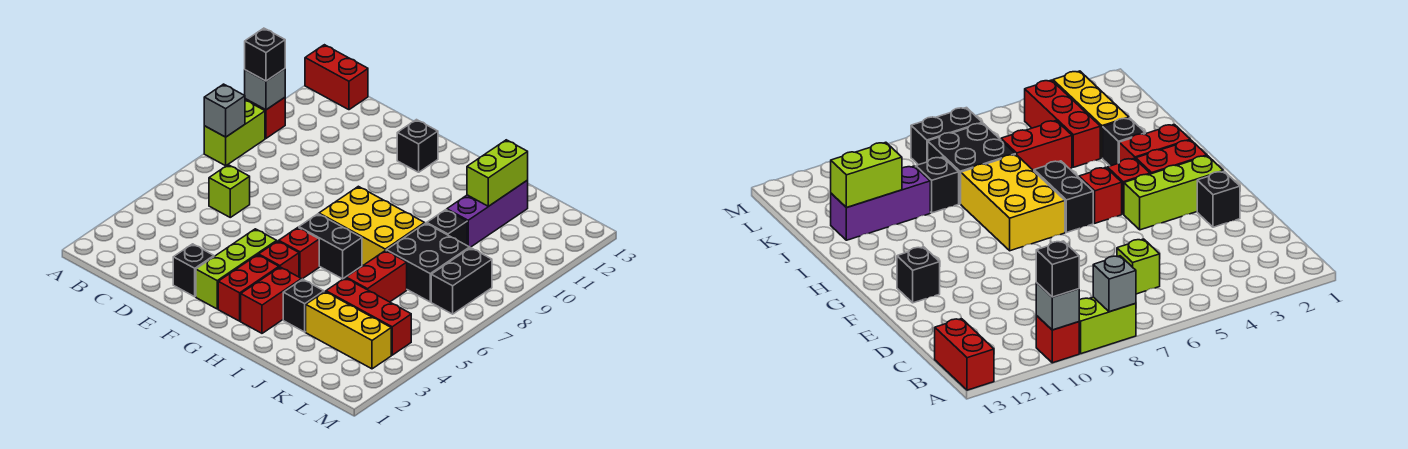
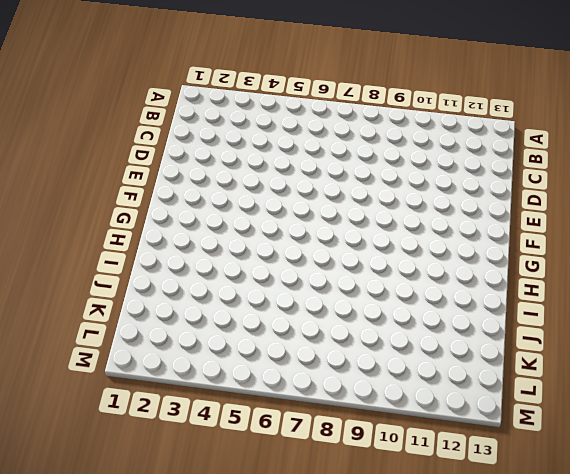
none -> lime brick A8:A9 level 1
none -> red brick A10 level 1
none -> red brick A13:B13 level 1

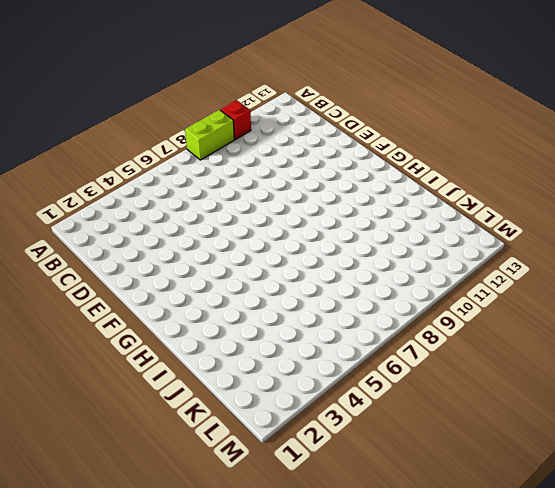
none -> red brick A13:B13 level 1
none -> lime brick C6 level 1
none -> black brick E2 level 1

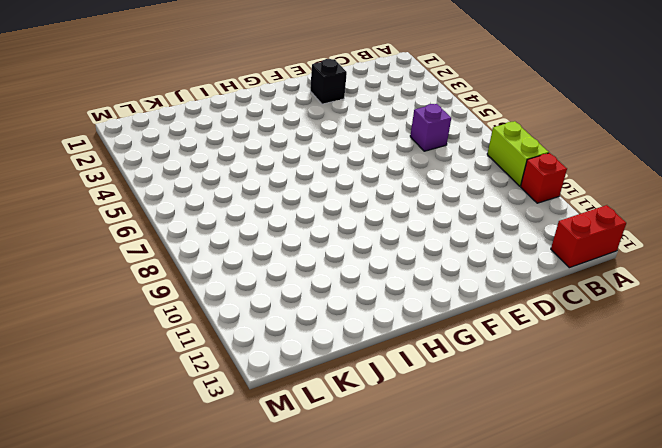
purple brick C6 level 1 -> lime brick C6 level 1
none -> lime brick F2:F4 level 1
none -> black brick F12 level 1
none -> red brick G2:G3 level 1

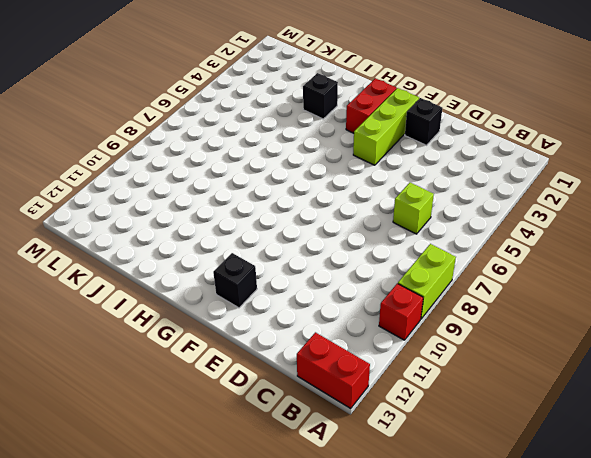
none -> red brick G4 level 1
none -> red brick G5 level 1
none -> black brick G6:H6 level 1

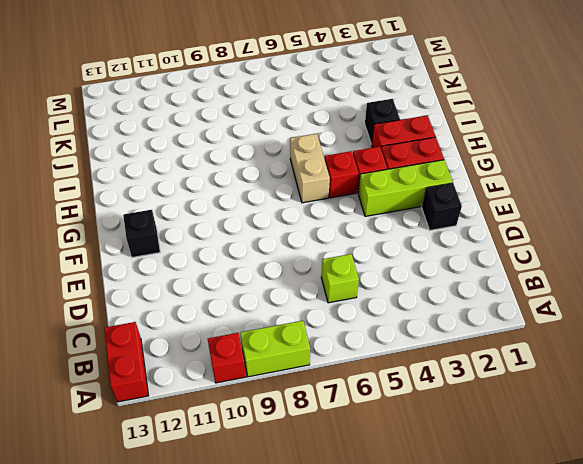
tan brick G6:H6 level 1 -> black brick G6:H6 level 1
none -> yellow brick G7:I8 level 1
none -> yellow brick J3:L3 level 1
none -> red brick J4:L4 level 1

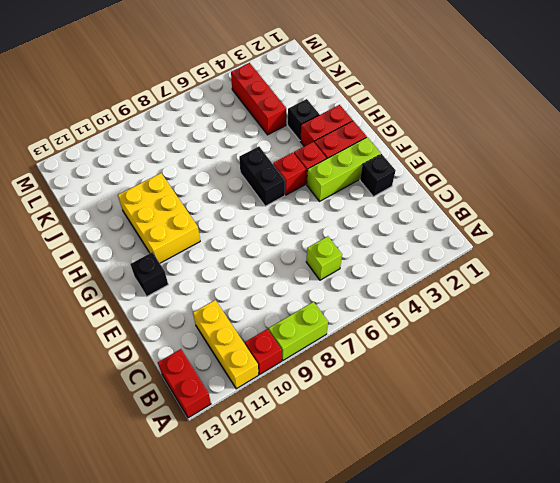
yellow brick A11:C11 level 1 -> yellow brick J3:L3 level 1
yellow brick G10:I11 level 1 -> yellow brick G7:I8 level 1
none -> red brick J5:J6 level 1
none -> black brick J7:K8 level 1
none -> black brick J9 level 1

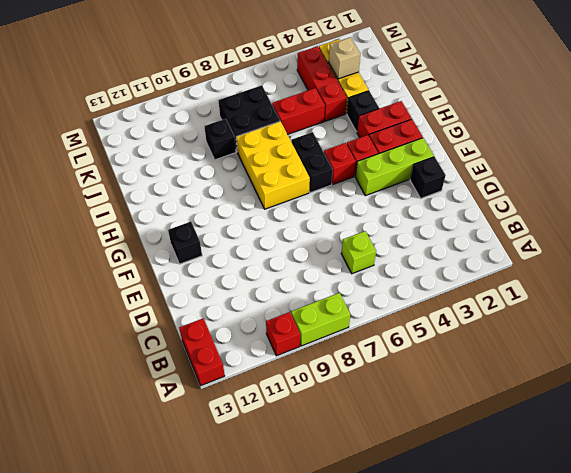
tan brick K3 level 2 -> none
none -> purple brick J10:J12 level 1
none -> black brick L7:L8 level 1
none -> grey brick A8 level 2

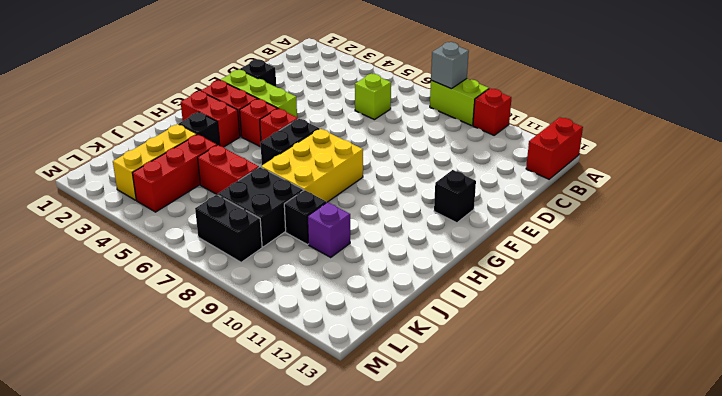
purple brick J10 level 1 -> purple brick J10:J12 level 1
none -> grey brick A10 level 2
none -> lime brick J11:J12 level 2
none -> black brick A10 level 3

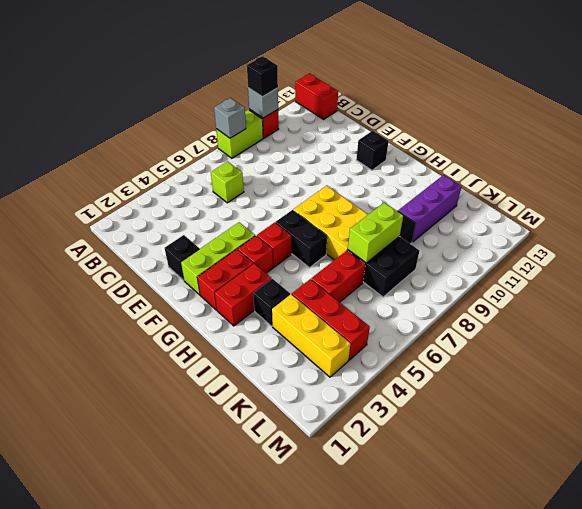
lime brick J7:J8 level 2 -> lime brick J11:J12 level 2
none -> black brick L7:L8 level 1

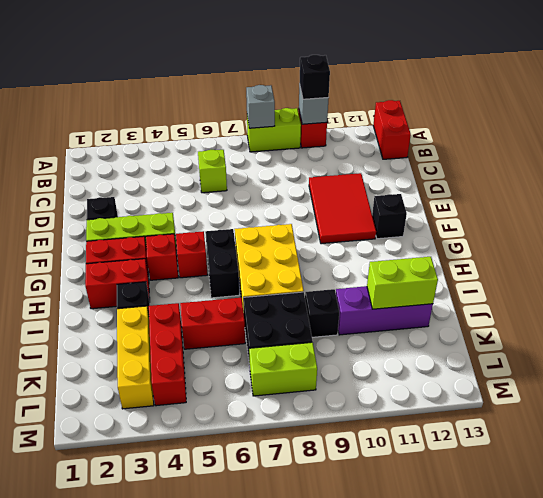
red tile D10:F11 level 1 -> none
lime brick L7:L8 level 1 -> black brick L7:L8 level 1

